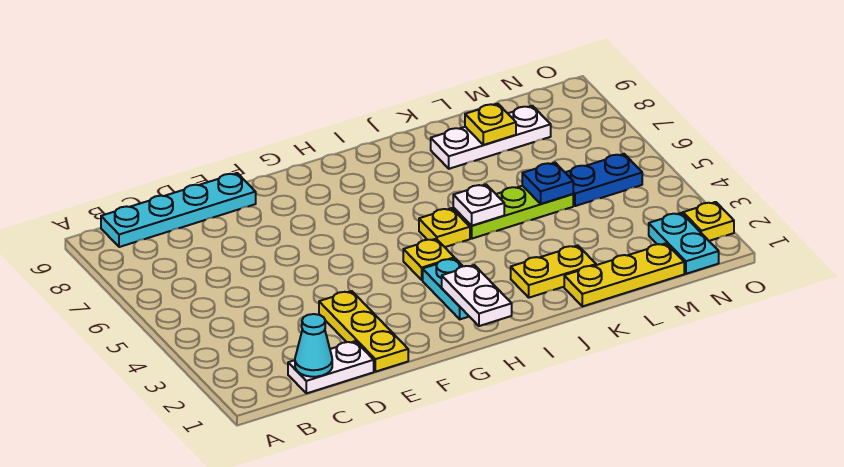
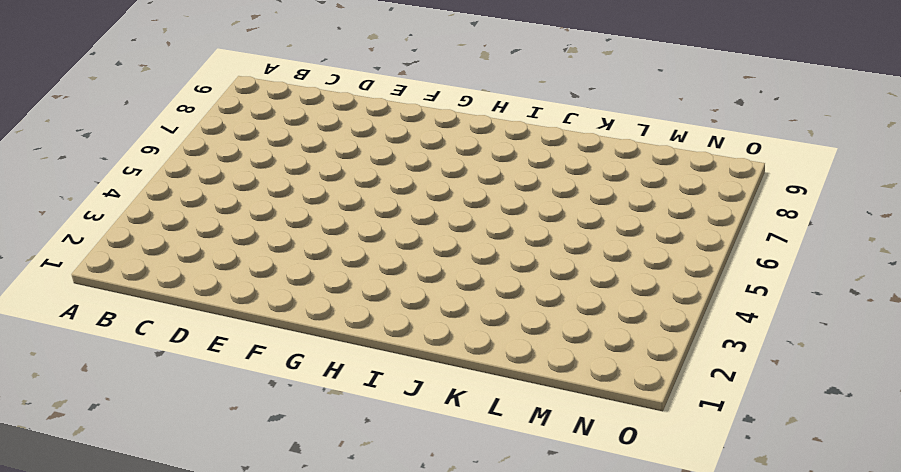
none -> cyan plate B9:E9 level 1
none -> white plate C1:D1 level 1
none -> yellow plate E1:E3 level 1

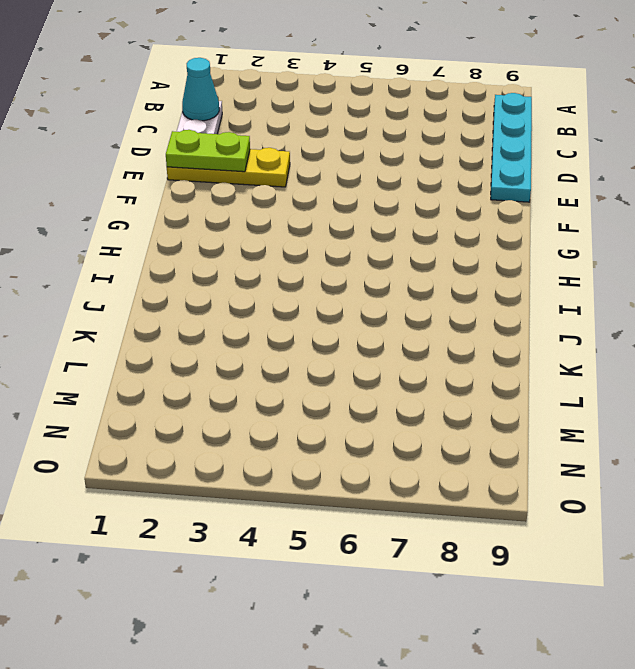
lime plate E1:E2 level 2 -> none
none -> cyan plate H2:H3 level 1
none -> yellow plate H4 level 1
none -> yellow plate I5 level 1

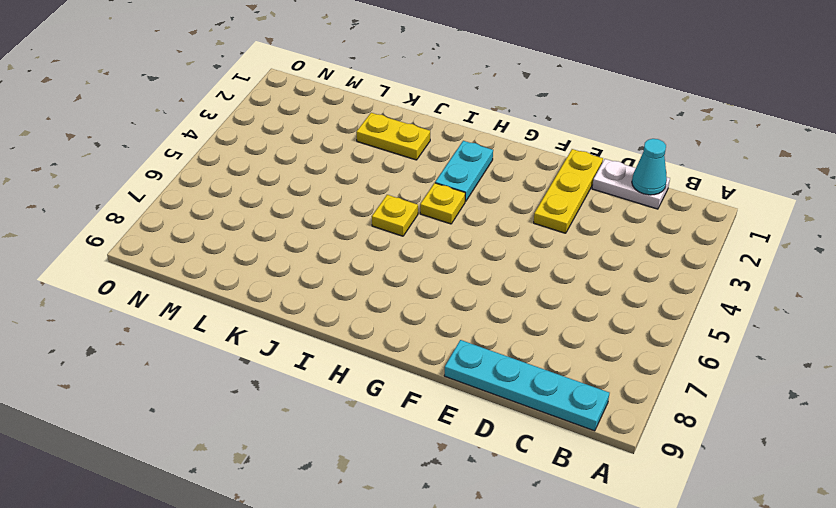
none -> lime plate J5:L5 level 1
none -> yellow plate K1:M1 level 1
none -> white plate K8:M8 level 1

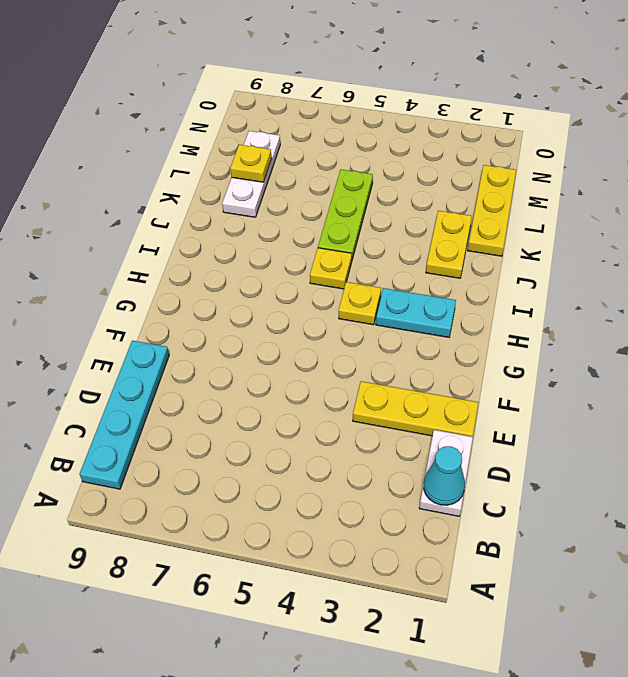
none -> blue plate M5:N5 level 1
none -> cyan plate N1:N2 level 1
none -> yellow plate O2 level 1

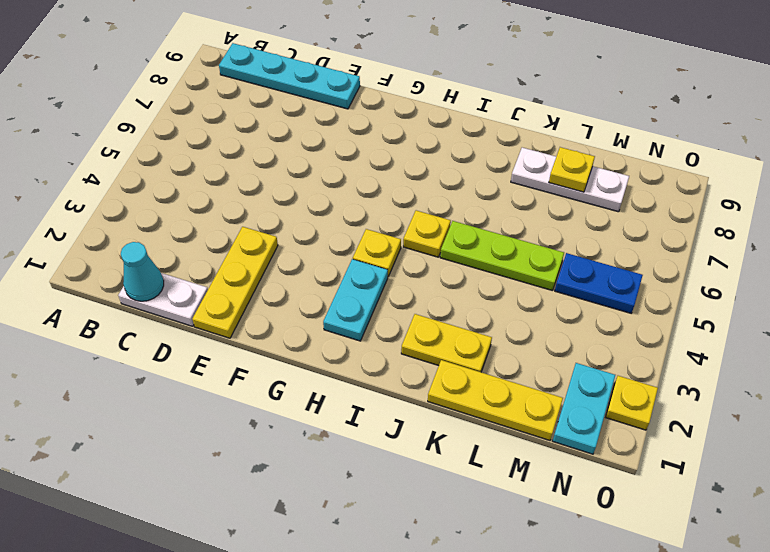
none -> white plate H1:H2 level 2
none -> white plate J5 level 2
none -> blue plate L5 level 2

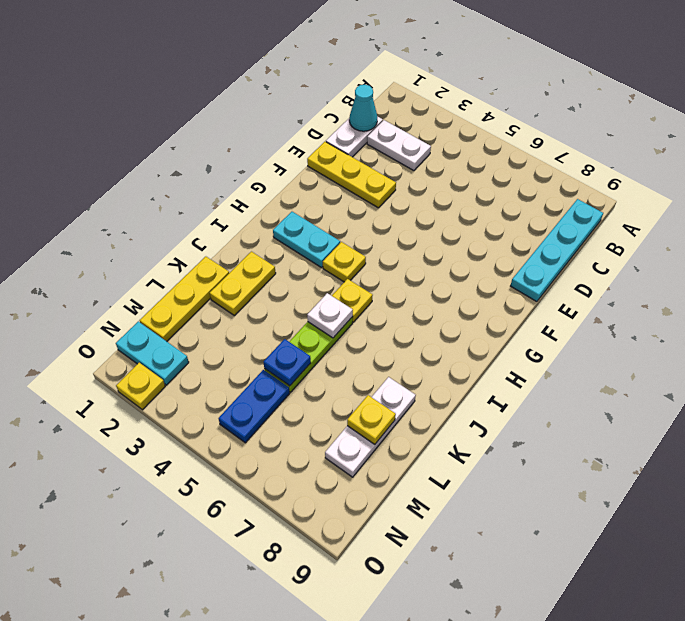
white plate C2:C3 level 1 -> white plate H1:H2 level 2

